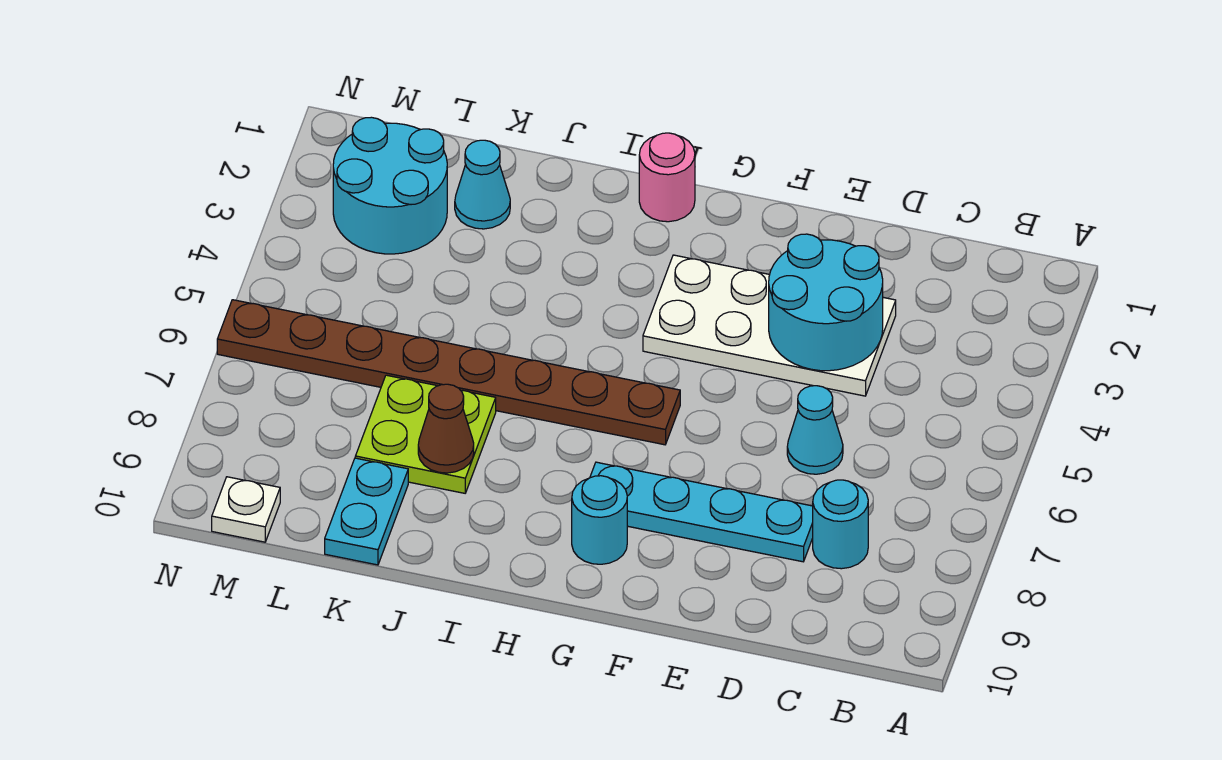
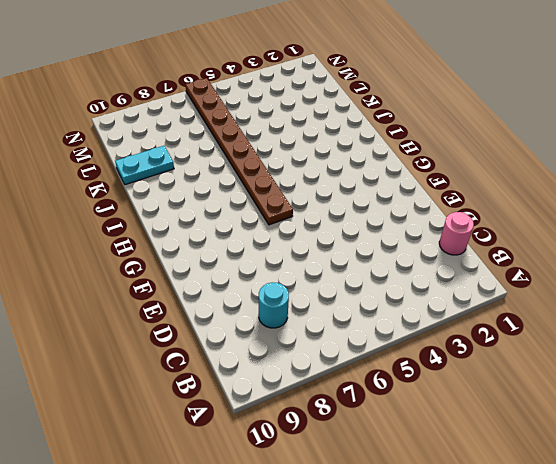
pink round brick C1 level 1 -> pink round brick H1 level 1
none -> white plate D3:G4 level 1
none -> cyan cone D6 level 1
none -> cyan plate D8:G8 level 1

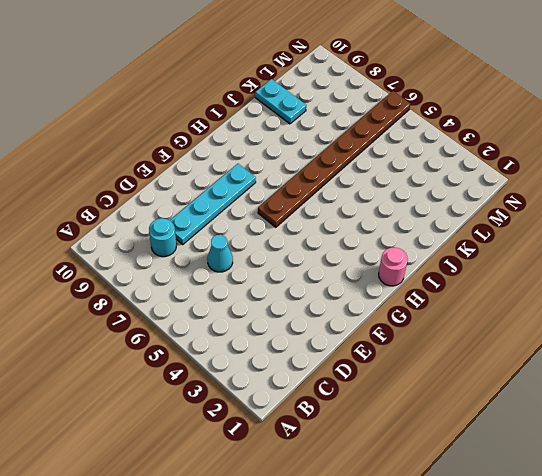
none -> white plate D3:G4 level 1
none -> cyan round brick G9 level 1
none -> lime plate J7:K8 level 1

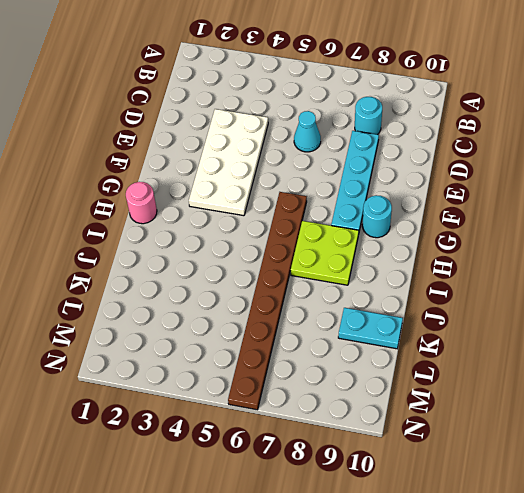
lime plate H7:I8 level 1 -> lime plate J7:K8 level 1
none -> cyan cone K2 level 1
none -> cyan round brick L2:M3 level 1
none -> white plate M10 level 1

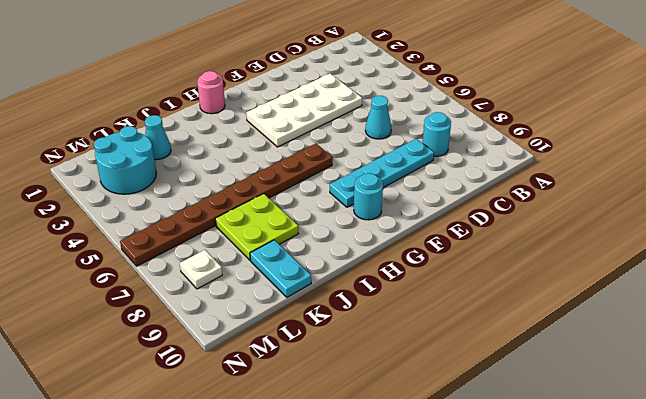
white plate M8 level 1 -> white plate M10 level 1
none -> cyan round brick D3:E4 level 2
none -> brown cone J8 level 2

